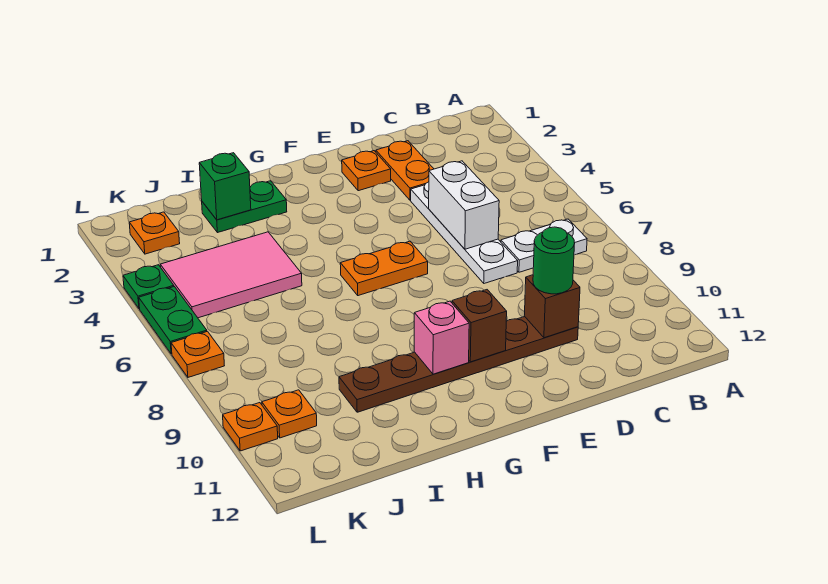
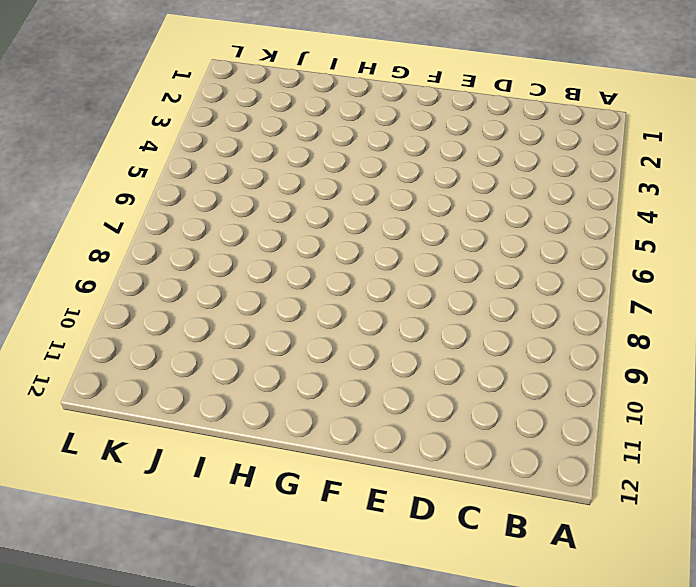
none -> white plate B7:C7 level 1
none -> orange plate D2:D3 level 1
none -> white plate D4:D7 level 1

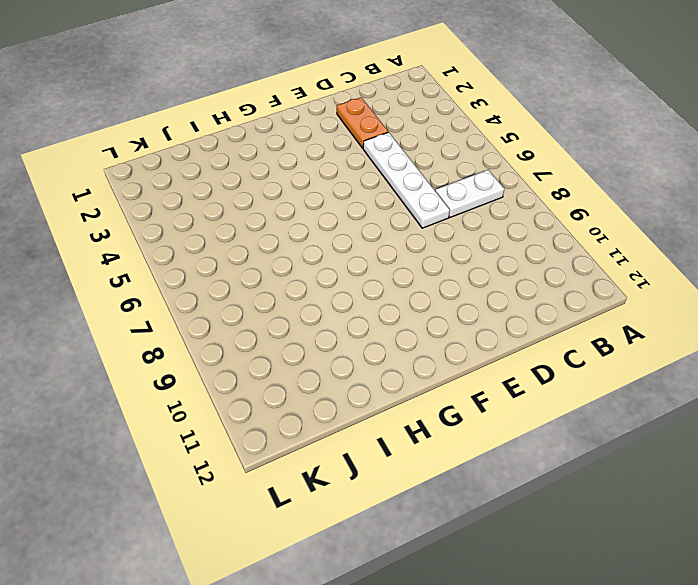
none -> brown plate D10:I10 level 1
none -> orange plate E2 level 1
none -> orange plate F6:G6 level 1

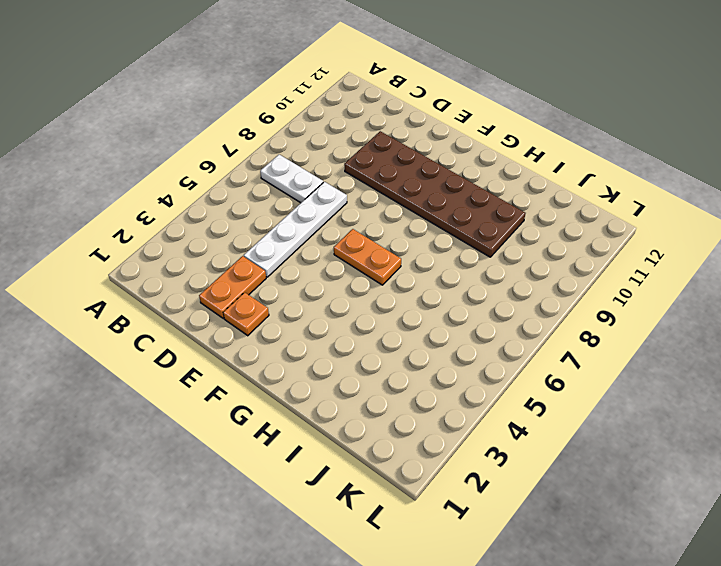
brown plate D9:I10 level 1 -> brown plate D10:I10 level 1
none -> green plate H2:I2 level 1
none -> pink tile I4:K5 level 1
none -> orange plate K2 level 1

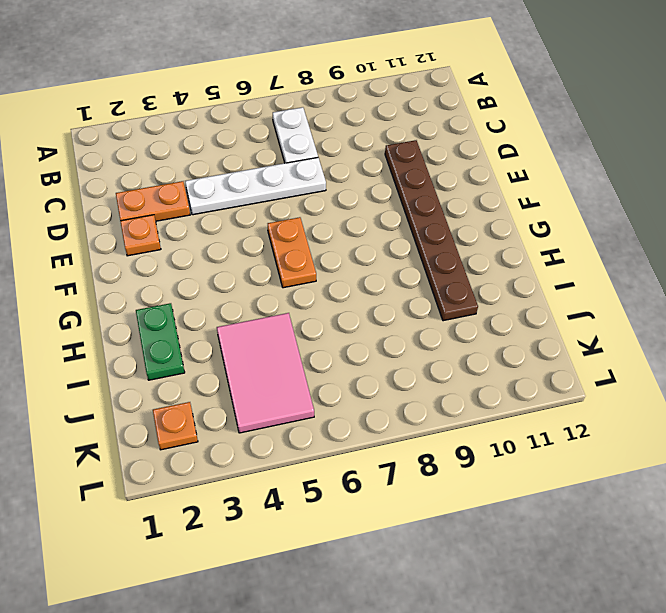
none -> orange plate K10 level 1
none -> green plate L4 level 1
none -> green plate L5:L6 level 1

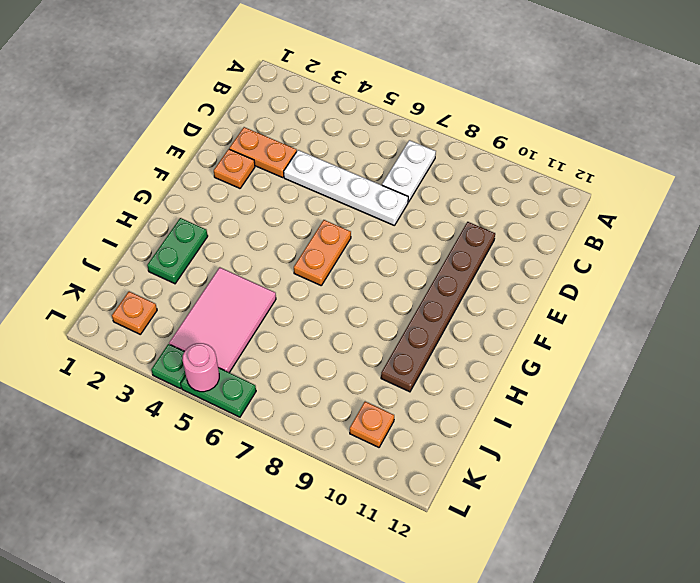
pink round brick L5 level 2 -> none
none -> orange plate L7 level 1
none -> orange plate L10 level 1
none -> white brick D5:D6 level 2

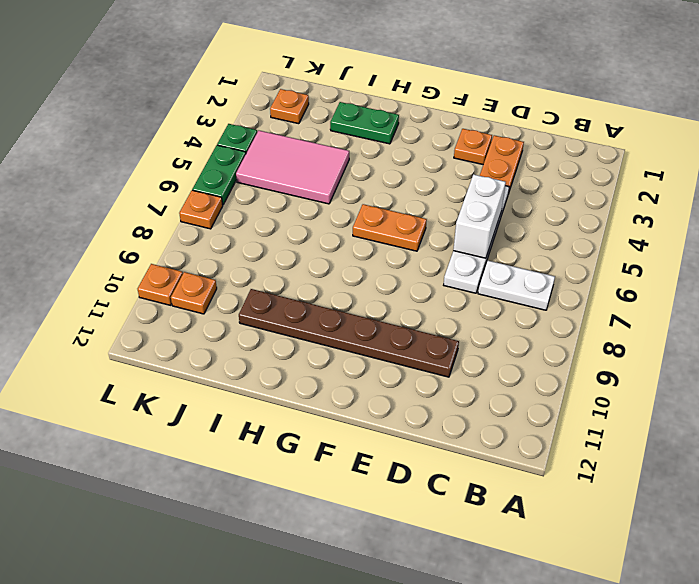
none -> brown brick D10 level 2
none -> brown brick F10 level 2
none -> pink brick G10 level 2

